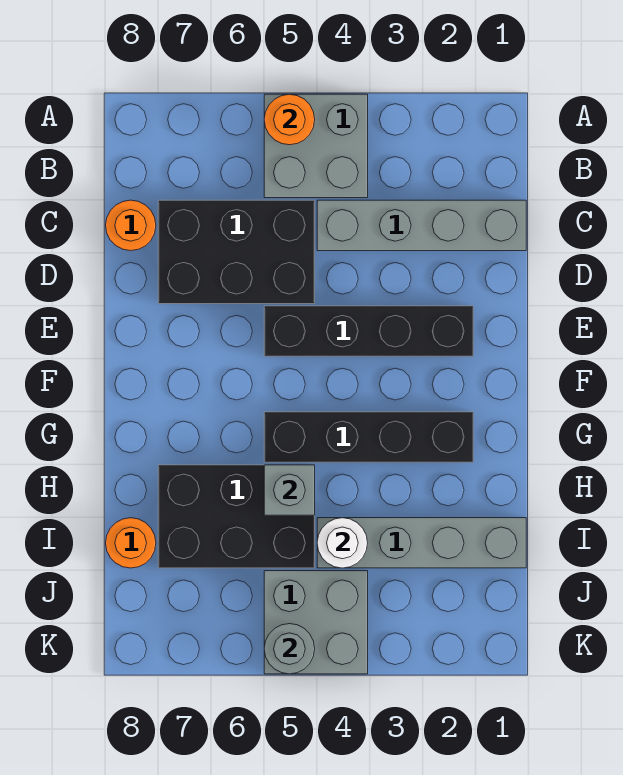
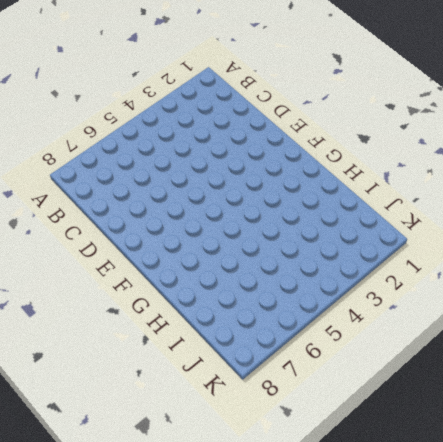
none -> grey brick A4:B5 level 1
none -> grey brick C1:C4 level 1
none -> black brick C5:D7 level 1

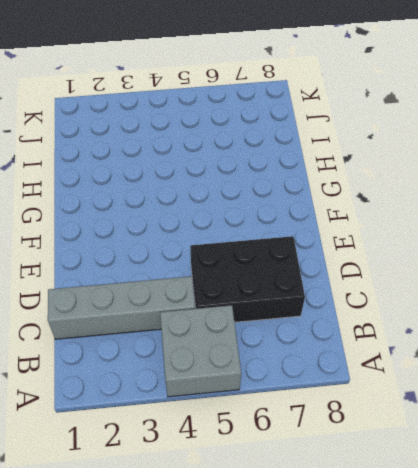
none -> orange round brick C8 level 1
none -> black brick E2:E5 level 1
none -> black brick G2:G5 level 1

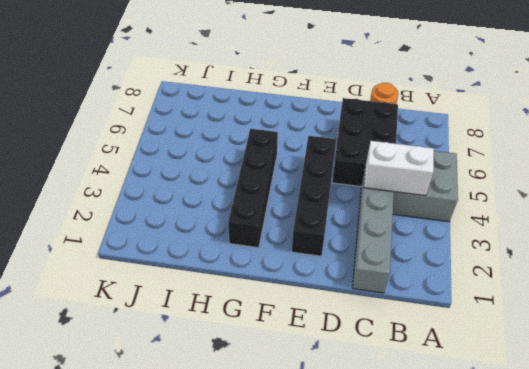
white brick B4:C4 level 2 -> none
none -> black brick H5:I7 level 1
none -> grey brick I1:I4 level 1
none -> orange round brick I8 level 1

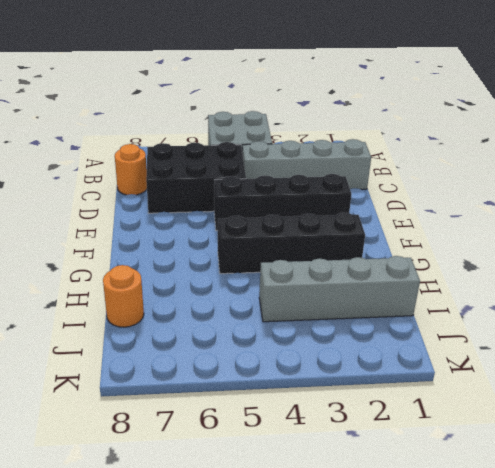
none -> black brick H5:I7 level 1
none -> grey brick J4:K5 level 1
none -> orange round brick A5 level 2

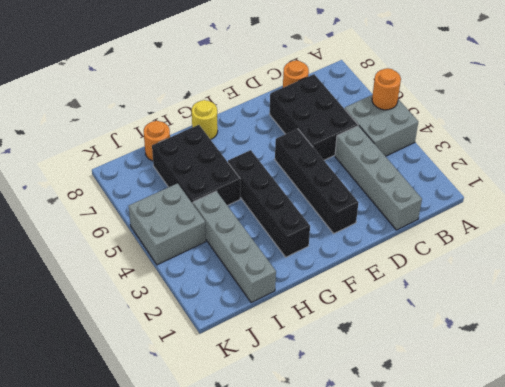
yellow round brick G8 level 1 -> none
none -> grey brick H5 level 2
none -> white round brick I4 level 2
none -> grey round brick K5 level 2

